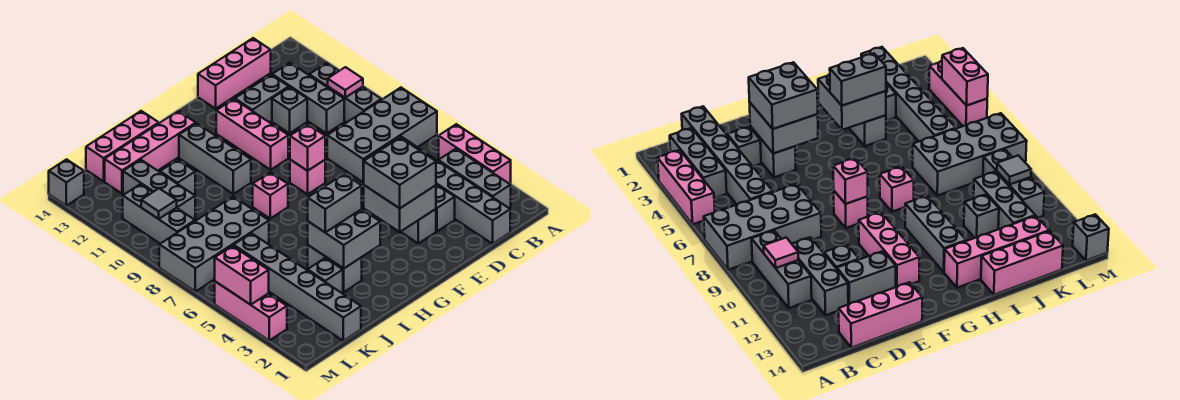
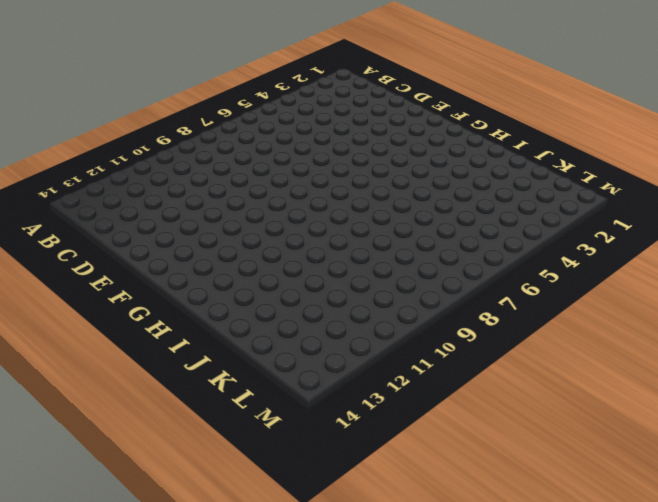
none -> pink brick A3:A5 level 1
none -> grey brick A7:D8 level 1
none -> grey brick B2:B4 level 1
none -> grey brick B9:B11 level 1

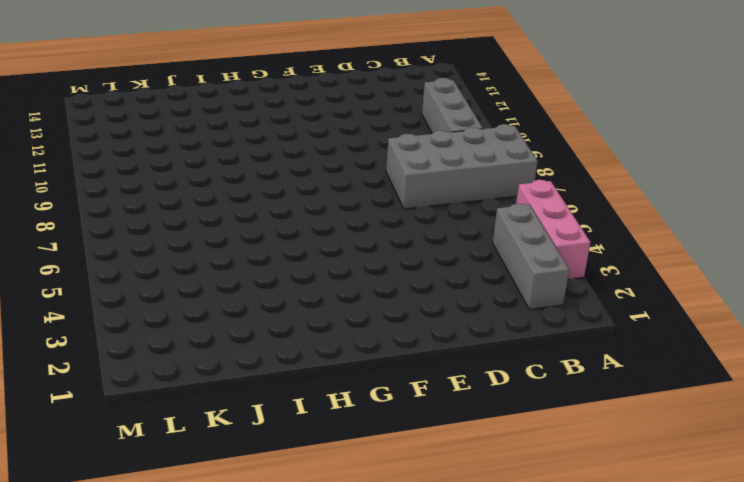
none -> grey brick C1:C6 level 1
none -> grey brick C10:C12 level 1
none -> pink brick C14:E14 level 1
none -> grey brick D3 level 1

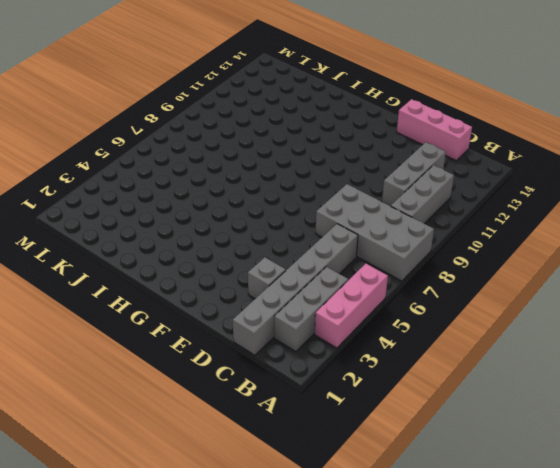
none -> grey brick D11 level 1
none -> grey brick D12:E12 level 1
none -> grey brick E3:E4 level 1
none -> pink brick F8 level 1

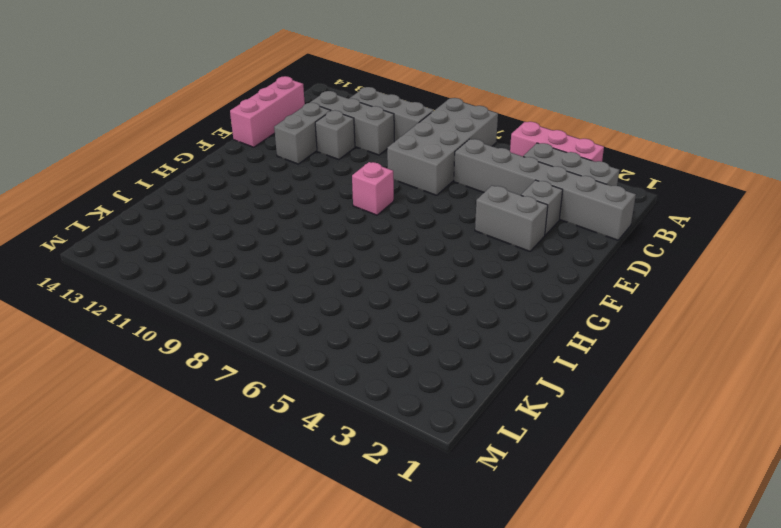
none -> pink brick F10:F12 level 1
none -> pink brick H8 level 1
none -> grey brick H10:H12 level 1
none -> pink brick H13:K13 level 1

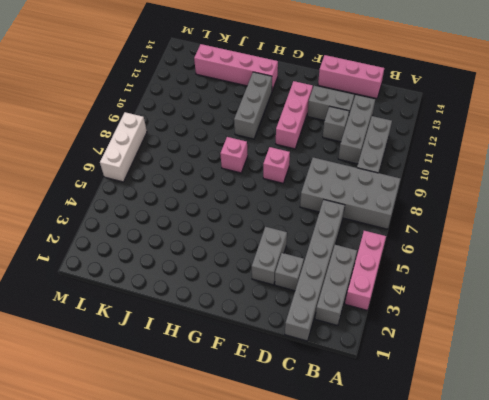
white brick M6:M8 level 1 -> grey brick J7:M8 level 1
none -> grey brick I3:I4 level 1
none -> pink brick I14:K14 level 1
none -> grey brick J3 level 1
none -> grey brick J11 level 1

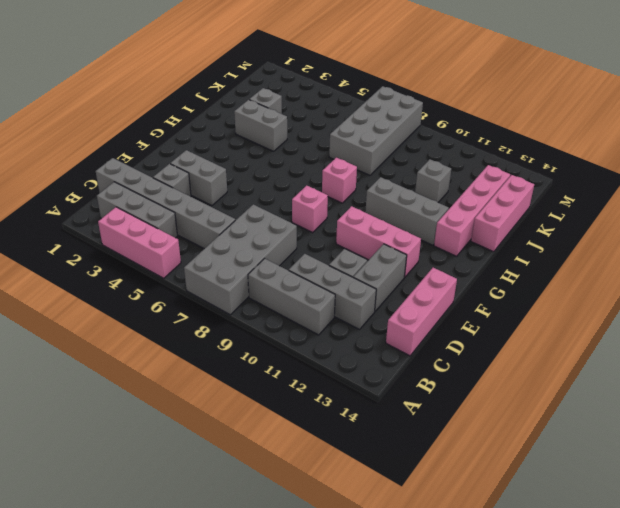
none -> grey brick K1:K6 level 1
none -> grey brick K10:K12 level 1
none -> grey brick L9:L11 level 1
none -> pink brick M3:M5 level 1

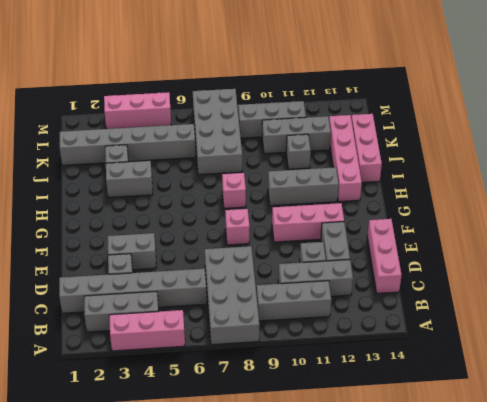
none -> grey brick M14 level 1
none -> pink tile B10 level 2
none -> grey brick E3:F4 level 2
none -> pink brick F8 level 2

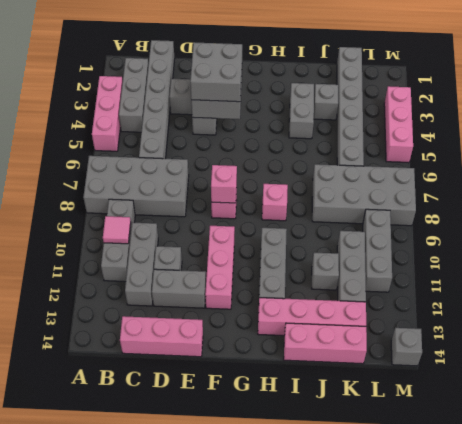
none -> grey brick H3:I4 level 2
none -> grey tile L10 level 2
none -> pink brick M4:M5 level 2
none -> grey brick H4:I4 level 3

